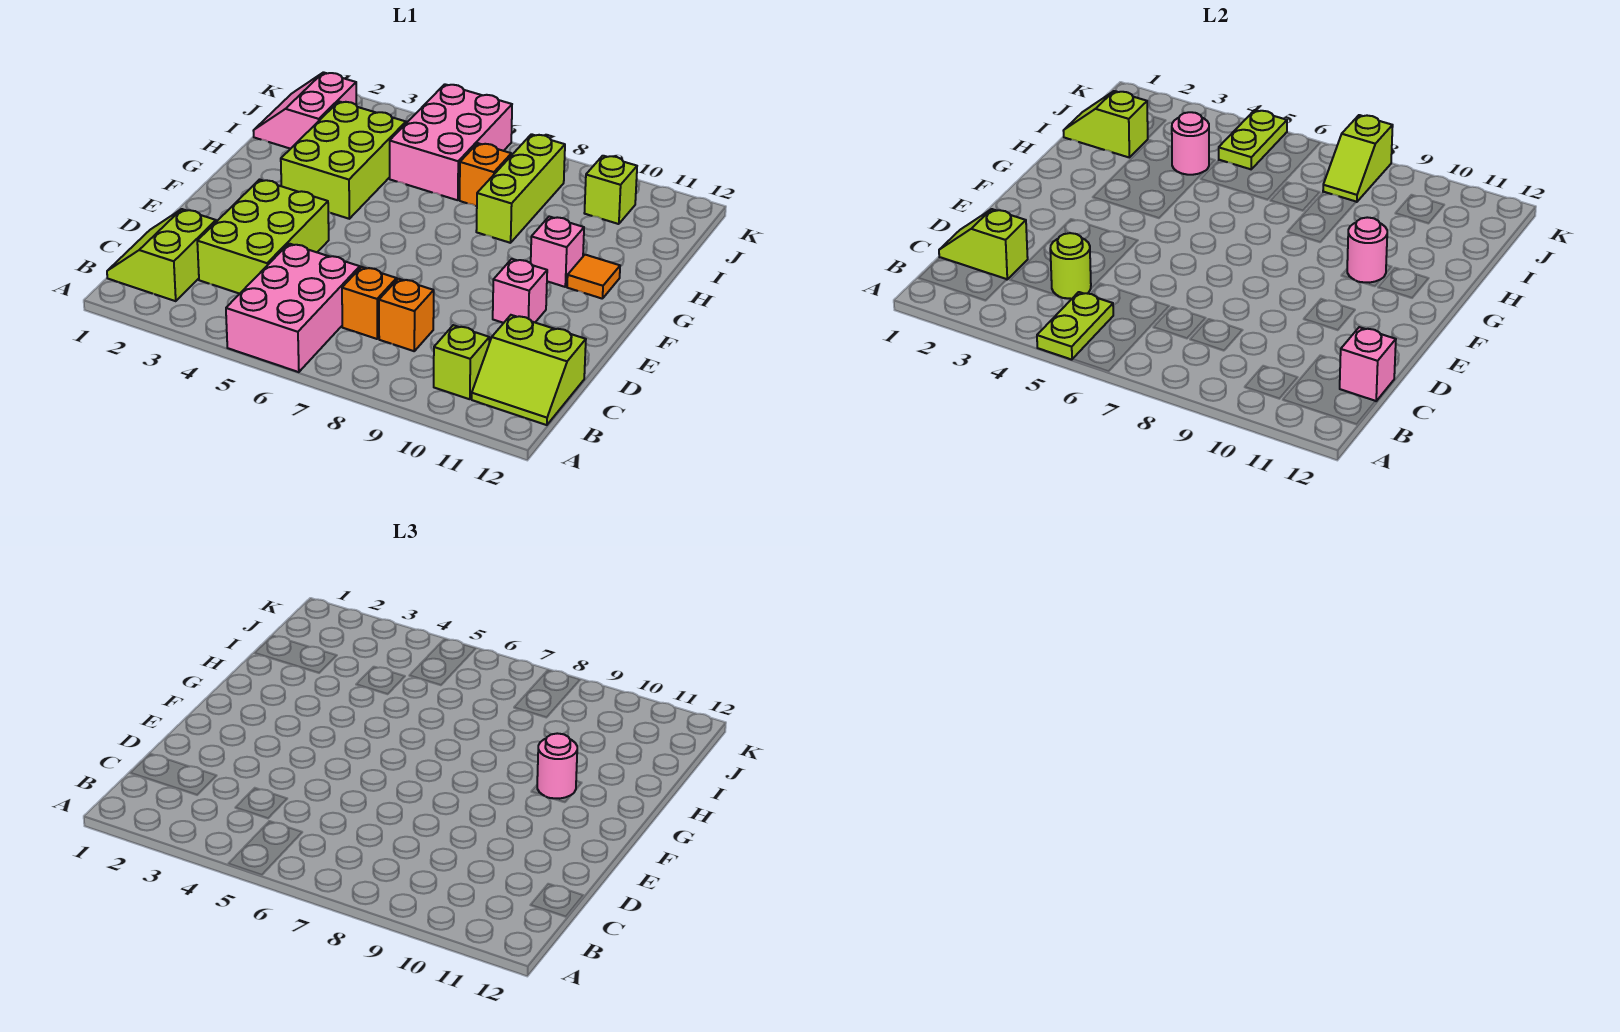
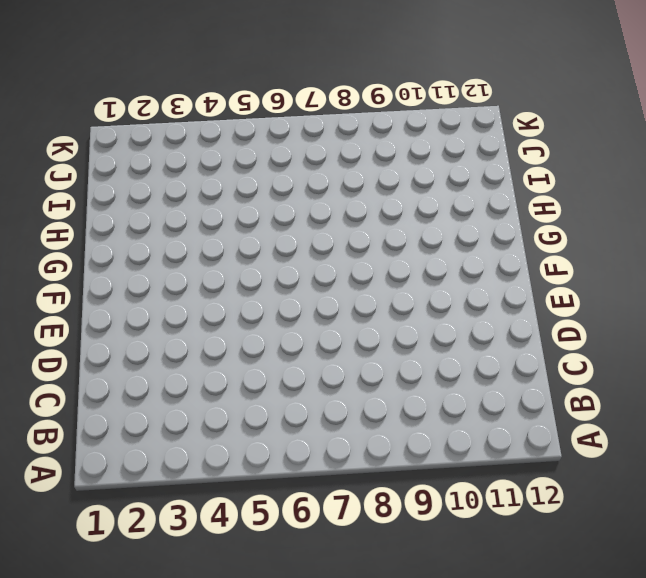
none -> pink brick A5:C6 level 1
none -> lime slope B1:C2 level 1 top 2
none -> lime brick B10 level 1

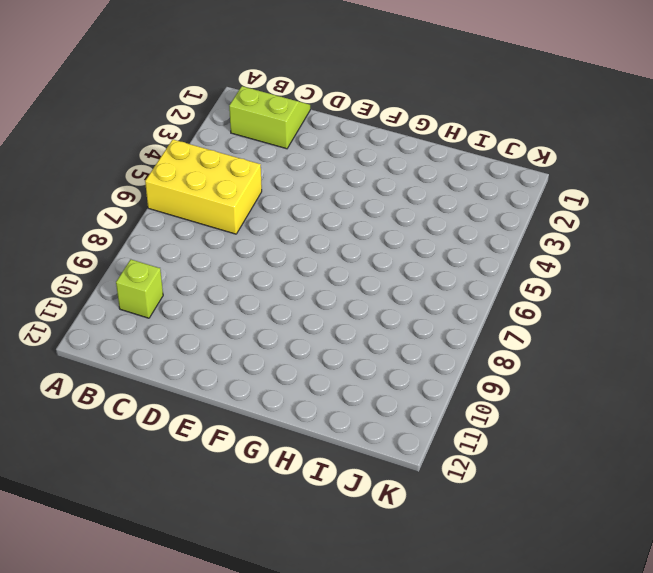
yellow brick A5:C6 level 1 -> pink brick A5:C6 level 1
none -> lime slope B11:C12 level 1 top C
none -> lime brick C3:E4 level 1
none -> orange brick C7 level 1

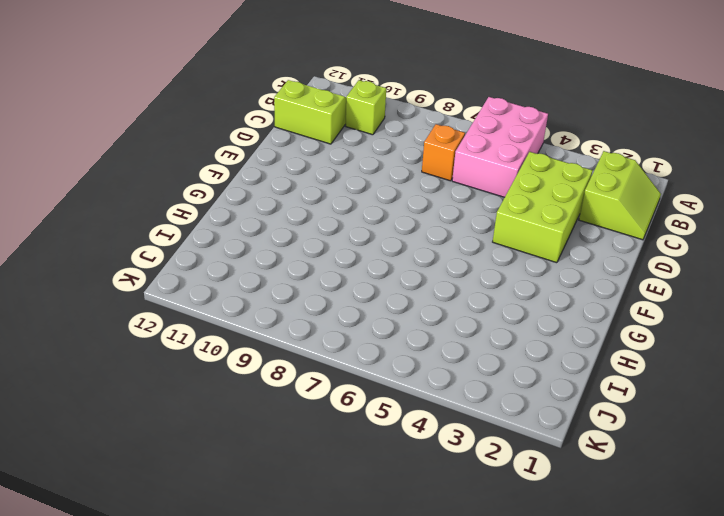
none -> orange brick C8 level 1
none -> pink brick E10 level 1
none -> lime brick G3:I4 level 1

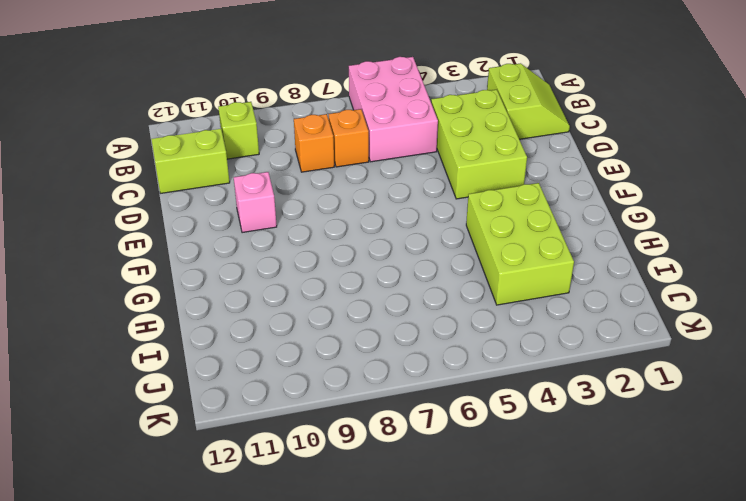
none -> pink brick G10 level 1
none -> orange tile G11 level 1
none -> lime brick H8:J8 level 1

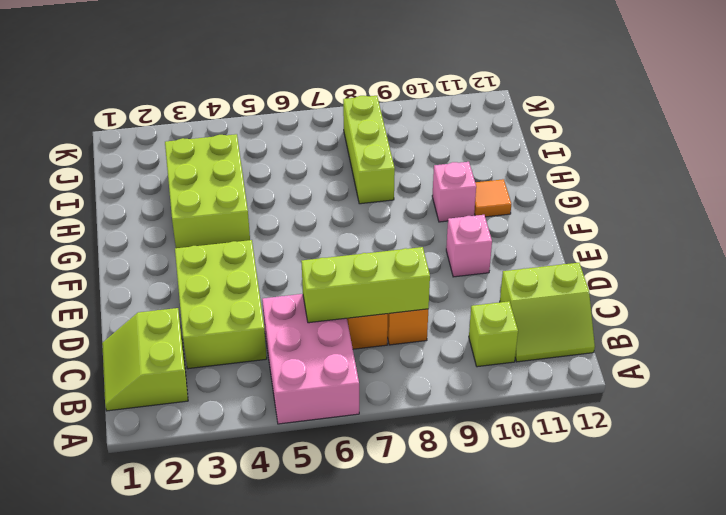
lime brick C6:C8 level 2 -> none
none -> pink slope I1:J2 level 1 top 2
none -> pink brick I5:K6 level 1
none -> orange brick I7 level 1

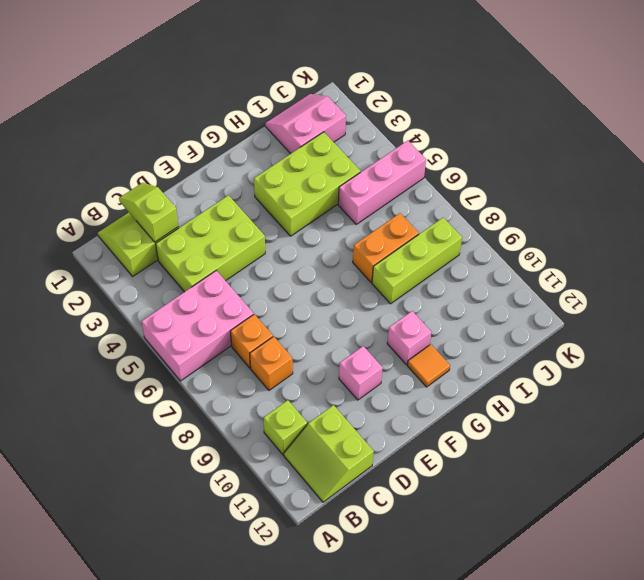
orange brick H7:I7 level 1 -> orange brick I7 level 1
pink brick I5:K5 level 1 -> pink brick I5:K6 level 1
none -> lime brick J10 level 1
none -> lime plate A5:B5 level 2
none -> lime round brick C4 level 2

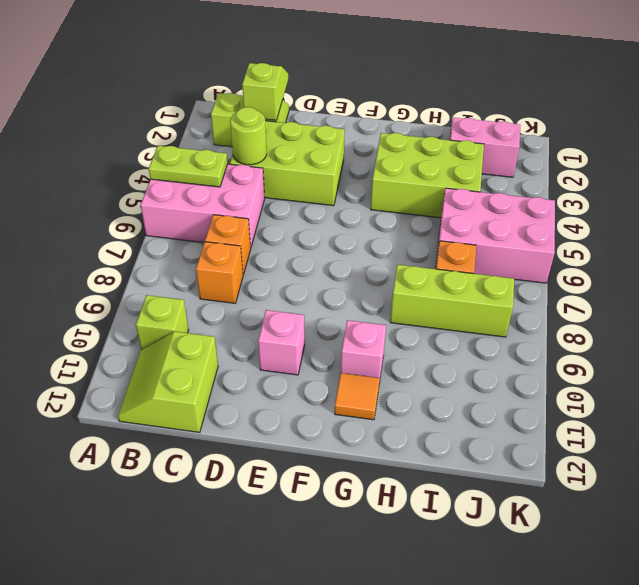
none -> lime brick J10 level 1
none -> pink brick C12 level 2
none -> pink round brick G10 level 2

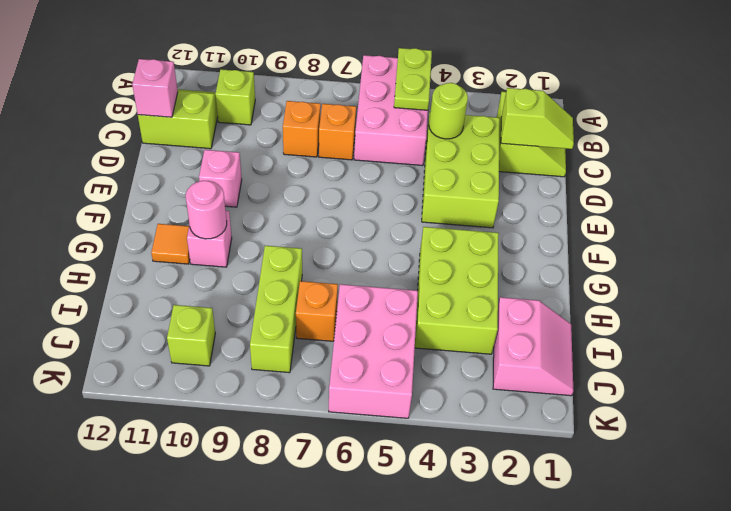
none -> lime slope I1:I2 level 2 top 2
none -> pink round brick I4 level 2
none -> lime plate J5:K5 level 2

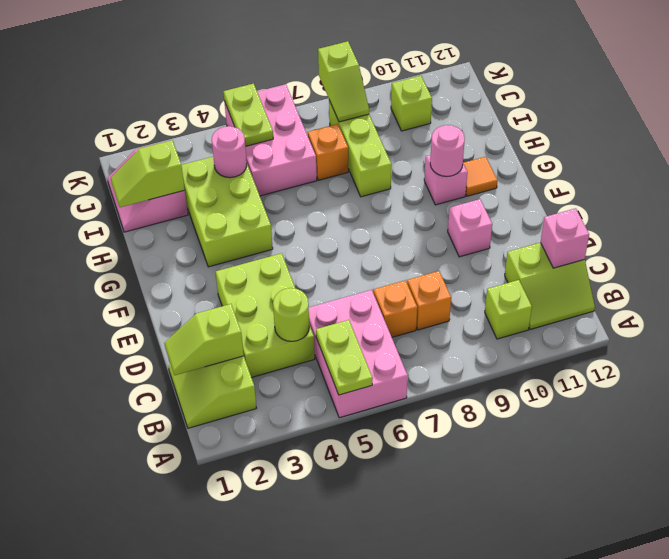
none -> pink round brick G10 level 3

